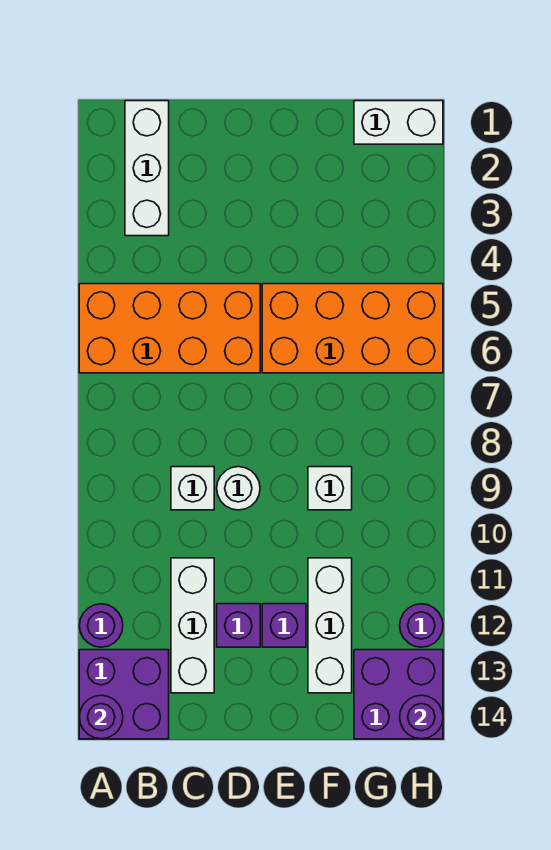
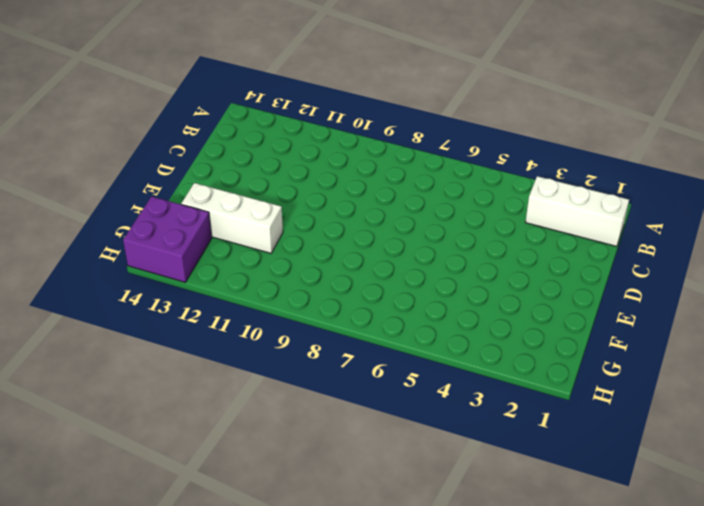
none -> orange brick A5:D6 level 1
none -> purple round brick A12 level 1
none -> purple brick A13:B14 level 1

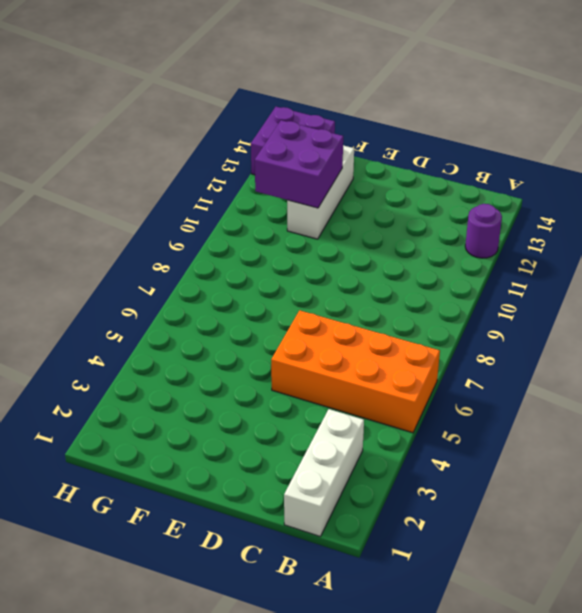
purple brick F11:G12 level 2 -> purple brick A13:B14 level 1
none -> white brick C9 level 1
none -> white brick C11:C13 level 1
none -> white round brick D9 level 1

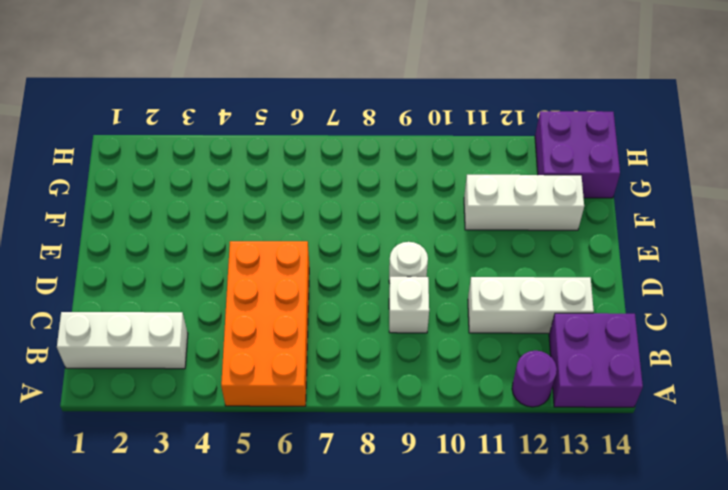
none -> purple brick D12 level 1
none -> orange brick E5:H6 level 1
none -> purple brick E12 level 1

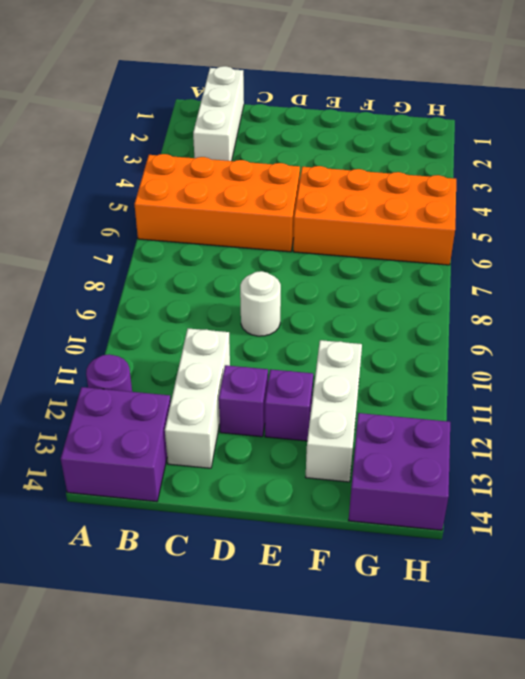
none -> white brick C9 level 1
none -> white brick F9 level 1
none -> white brick G1:H1 level 1

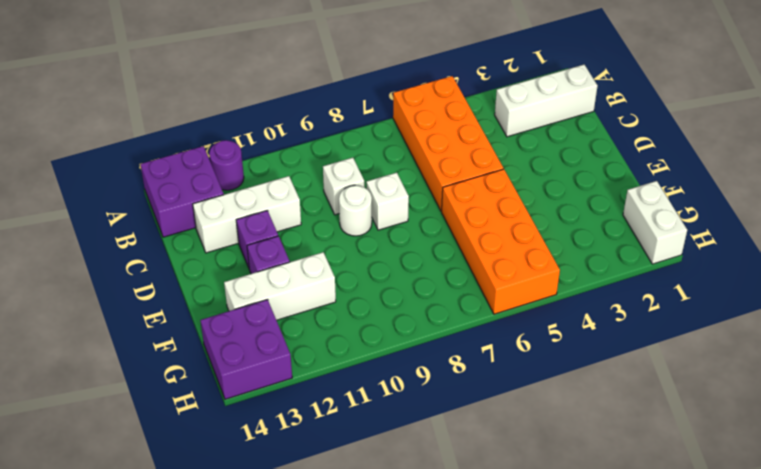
white brick D8 level 1 -> white brick F9 level 1
none -> purple round brick H12 level 1
none -> purple round brick A14 level 2
none -> purple round brick H14 level 2

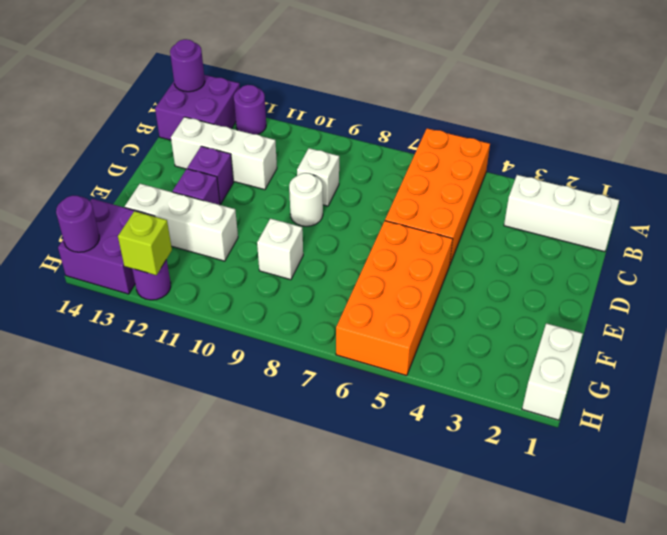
lime brick H12 level 2 -> none

